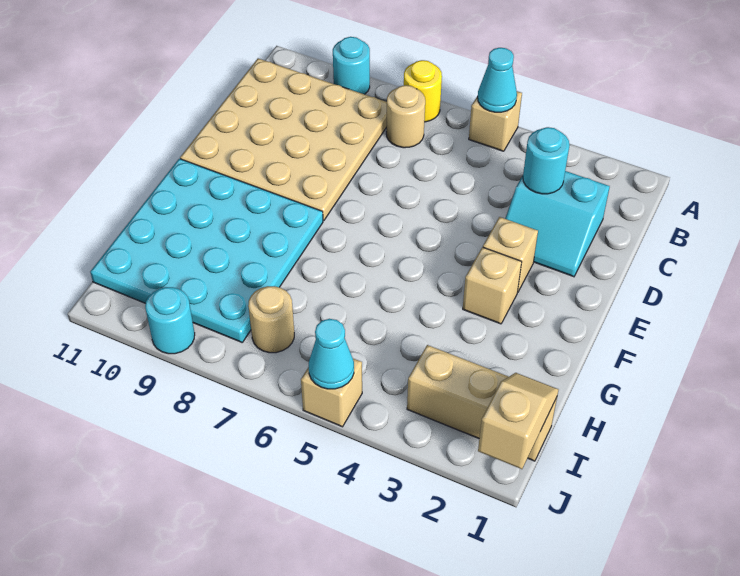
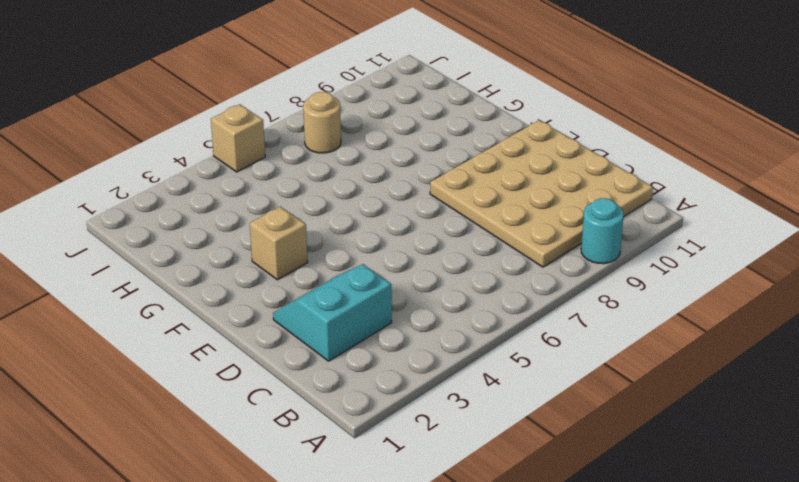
none -> tan brick A5 level 1
none -> yellow round brick A7 level 1
none -> tan round brick B7 level 1

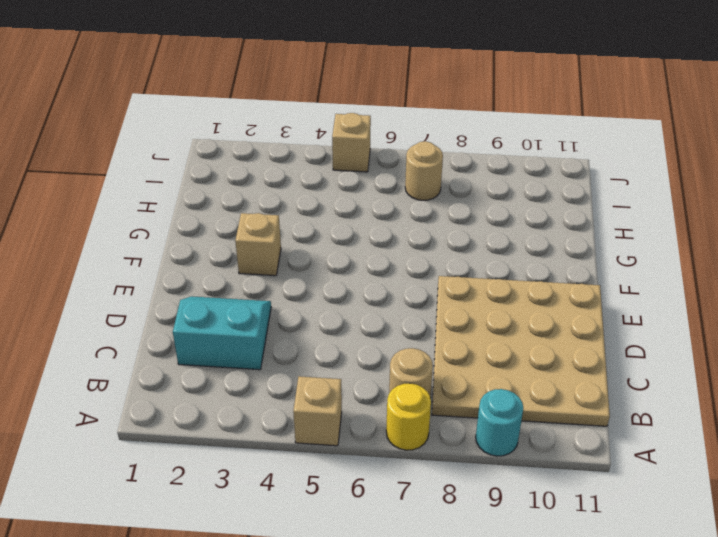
none -> tan brick E3 level 1
none -> cyan plate F8:I11 level 1
none -> tan brick I1:I3 level 1

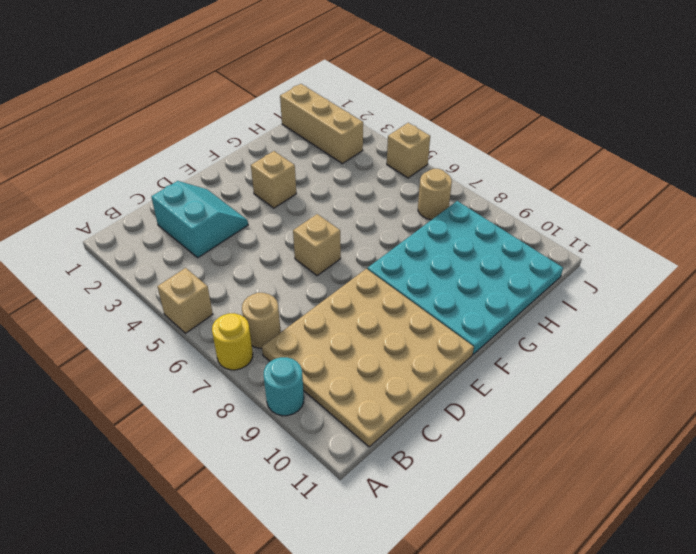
tan brick E6 level 1 -> tan brick E3 level 1
none -> cyan round brick J9 level 1
none -> cyan cone A5 level 2
none -> cyan round brick C3 level 2

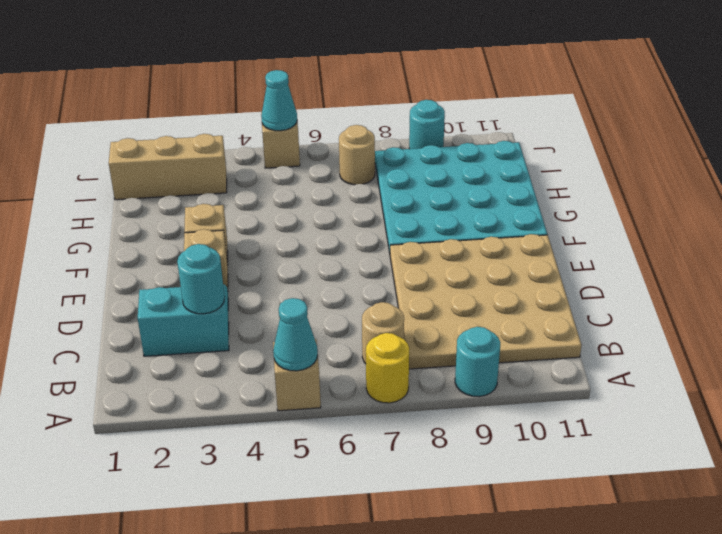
none -> tan slope I1:J1 level 2 top J

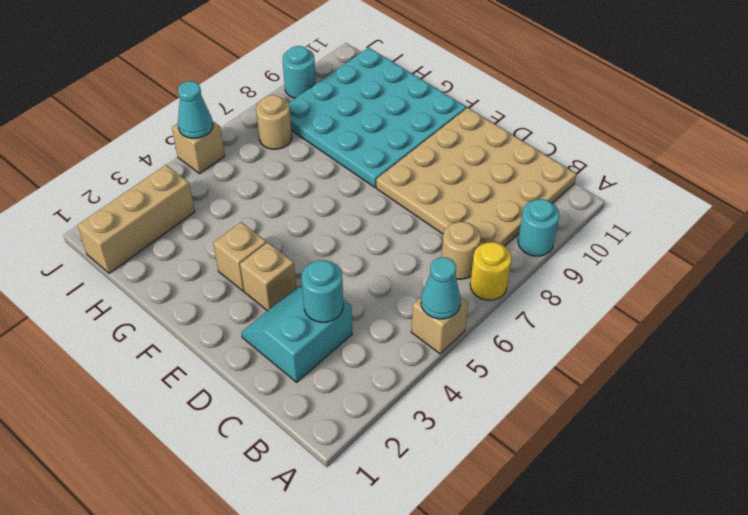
none -> tan slope I1:J1 level 2 top J

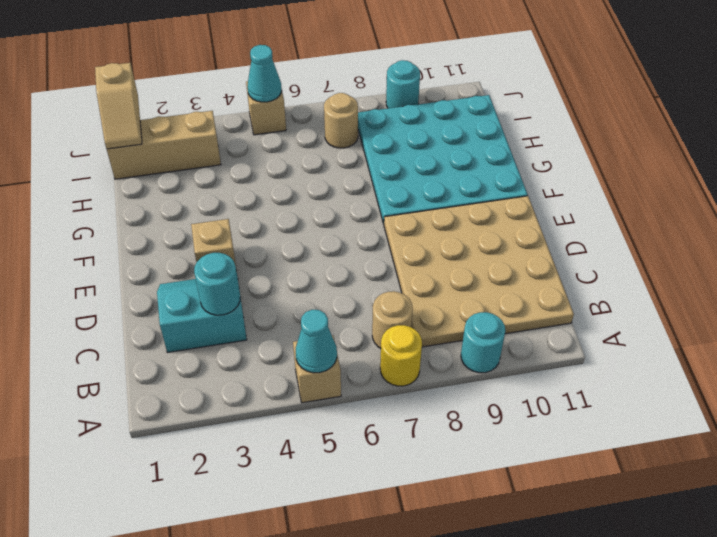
none -> tan brick F3 level 1

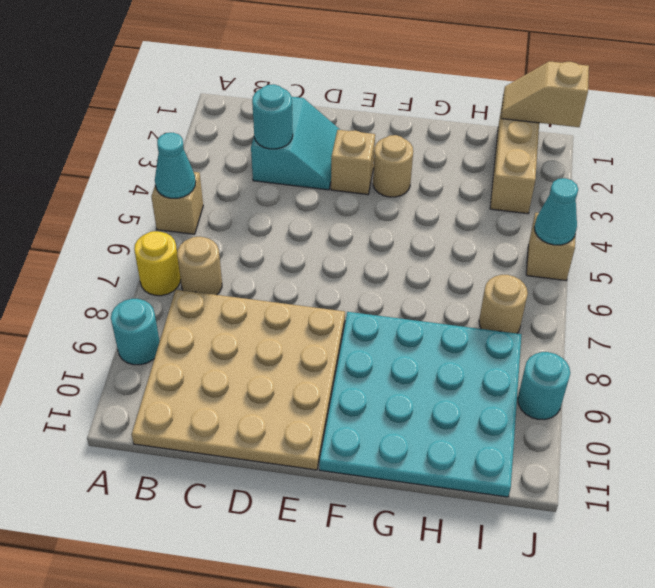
tan round brick F3 level 1 -> tan brick F3 level 1

